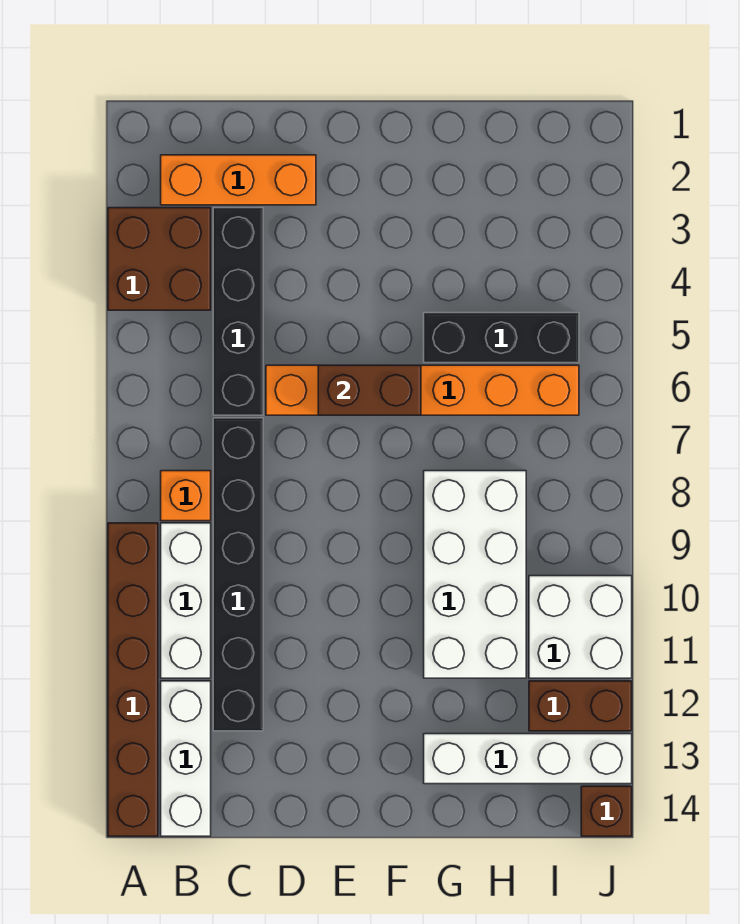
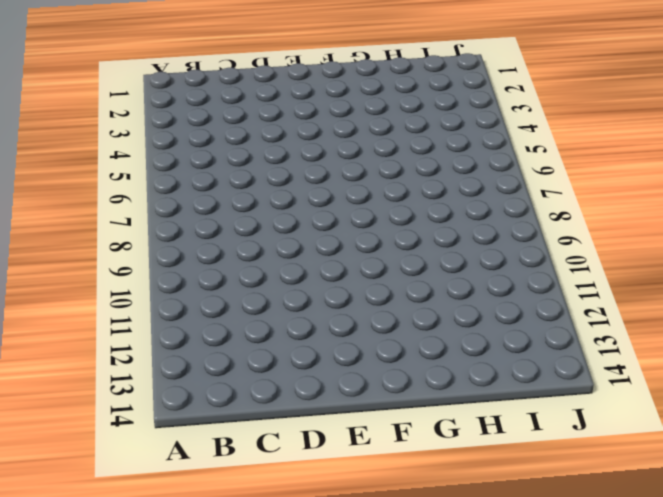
none -> brown brick A3:B4 level 1
none -> brown brick A9:A14 level 1
none -> orange brick B2:D2 level 1

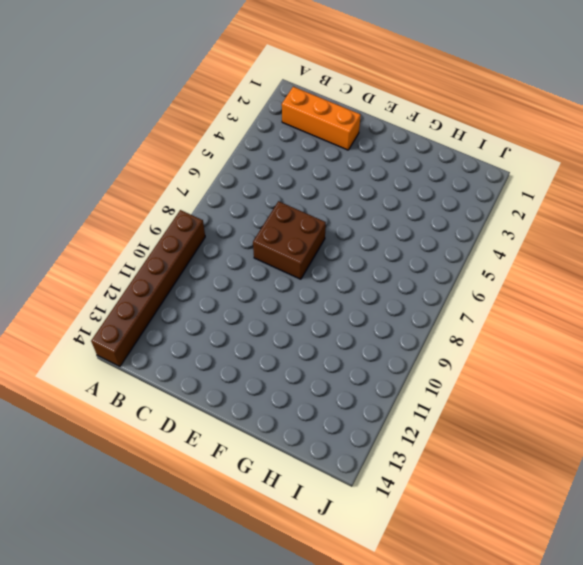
brown brick D7:E8 level 1 -> brown brick A3:B4 level 1
none -> orange brick B8 level 1
none -> white brick B9:B11 level 1
none -> white brick B12:B14 level 1

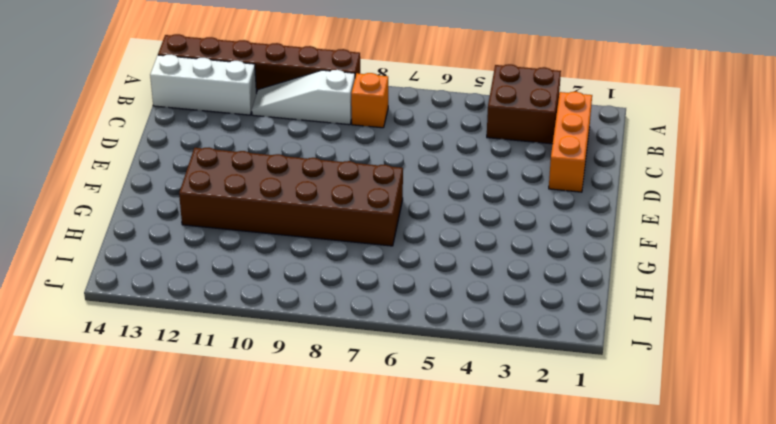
white slope B9:B11 level 1 top 9 -> white brick B9:B11 level 1
brown brick F7:G12 level 1 -> white brick G8:H11 level 1
none -> black brick C3:C6 level 1
none -> black brick C7:C12 level 1
none -> orange brick D6:I6 level 1

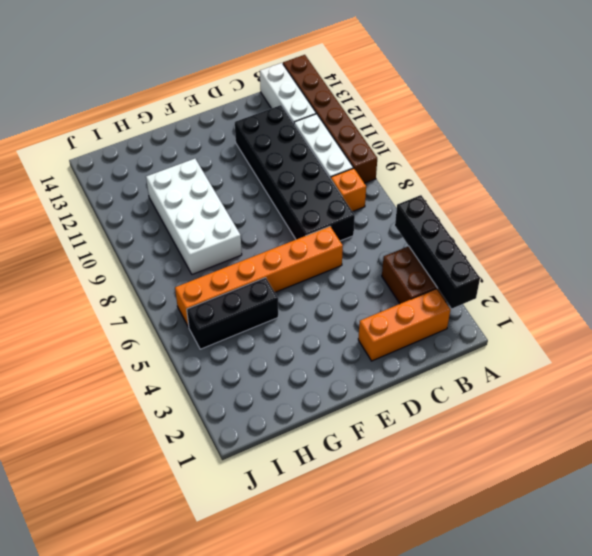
black brick A2:A5 level 2 -> black brick C3:C6 level 1
black brick C7:D12 level 1 -> black brick C7:C12 level 1
none -> white brick G13:J13 level 1
none -> white brick I10:J11 level 1
none -> brown brick I12:J12 level 1

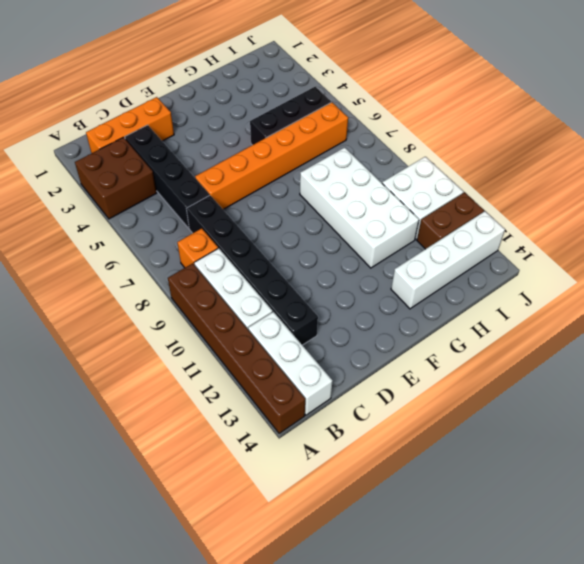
none -> brown brick J14 level 1
none -> brown brick E6:F6 level 2

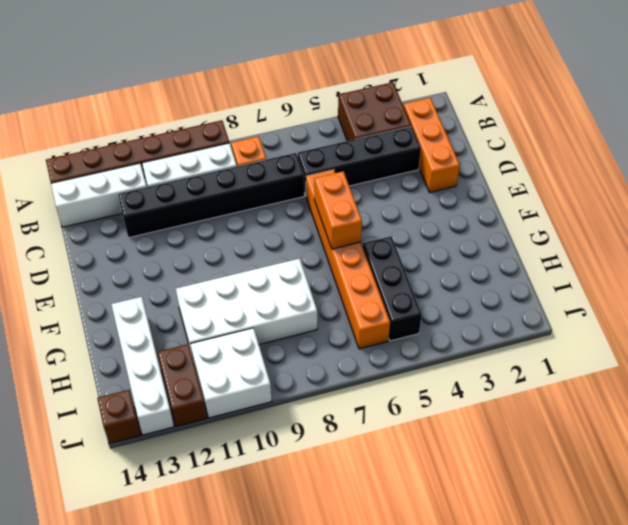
orange brick E6:F6 level 2 -> brown brick E6:F6 level 2

